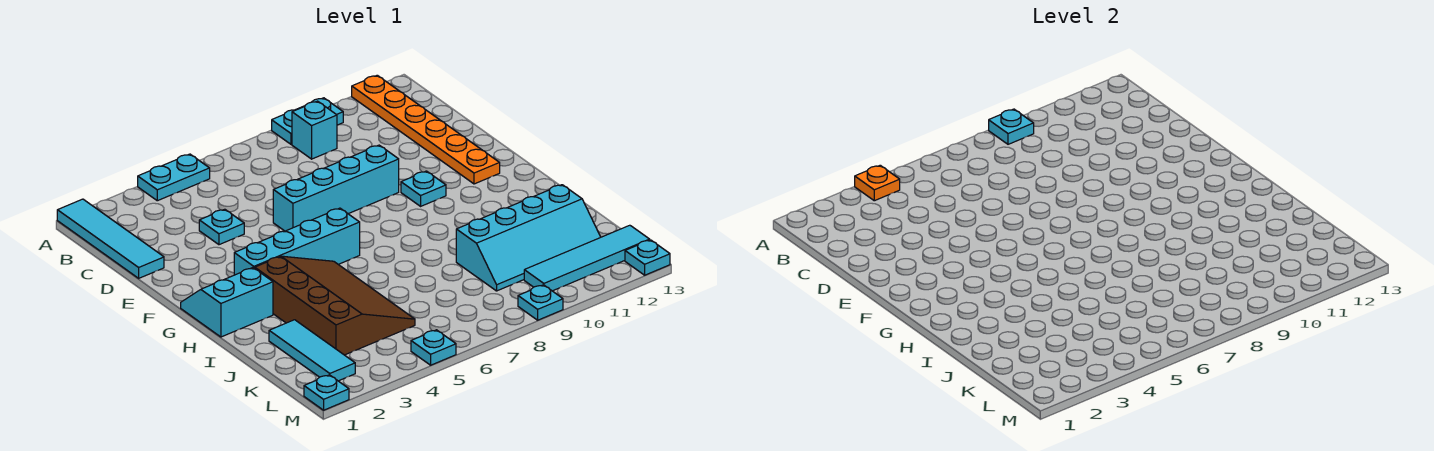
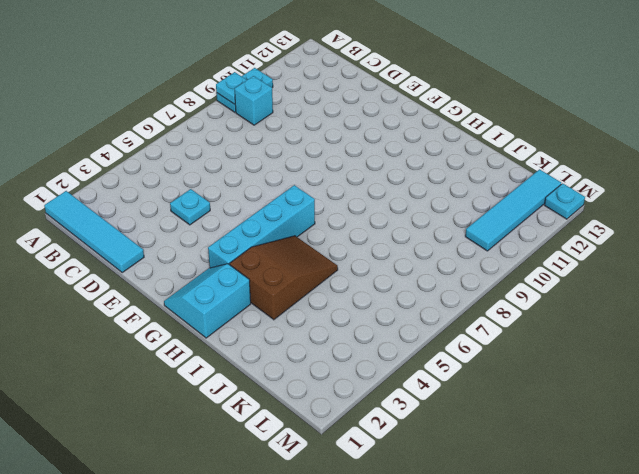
brown slope H3:I5 level 1 top 3 -> brown slope H3:K5 level 1 top 3
none -> cyan plate A4:A5 level 1
none -> orange plate A12:F12 level 1
none -> cyan brick E6:E9 level 1

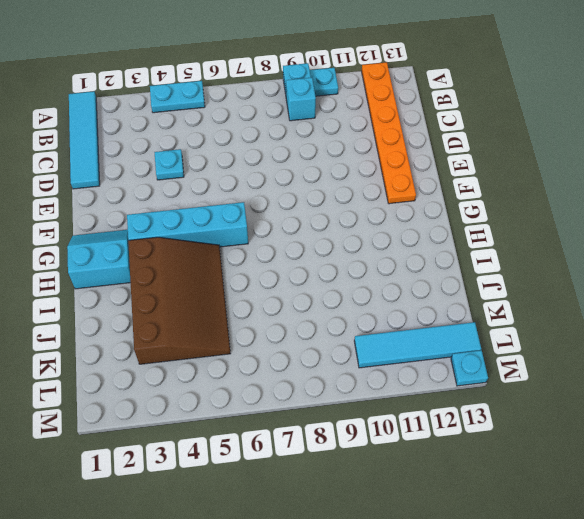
none -> cyan brick E6:E9 level 1
none -> cyan plate F10 level 1
none -> cyan tile J2:L2 level 1

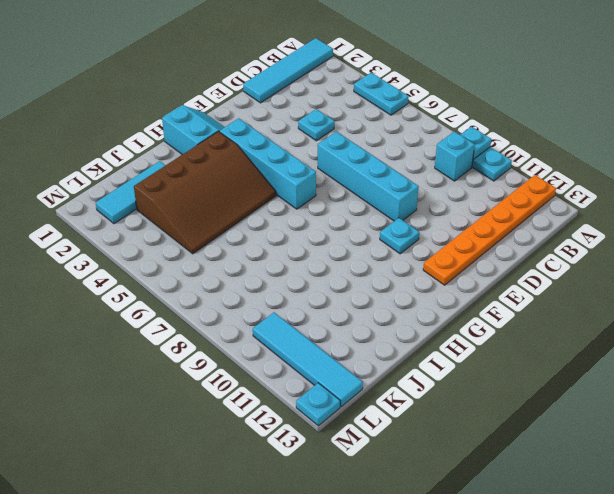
none -> cyan slope J9:K12 level 1 top J
none -> cyan plate M1 level 1
none -> cyan plate M5 level 1

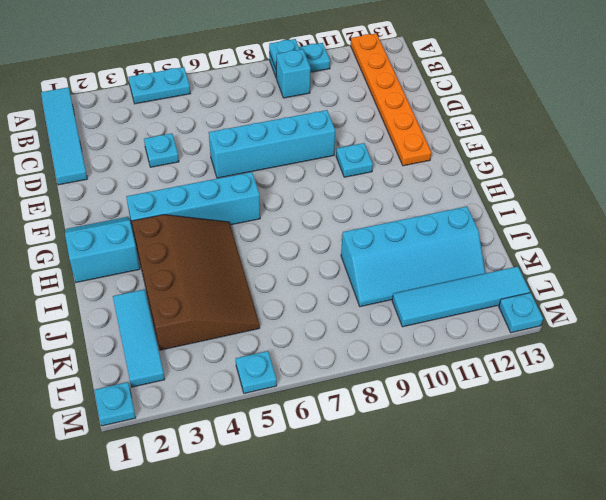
none -> cyan plate M9 level 1
none -> orange plate A4 level 2

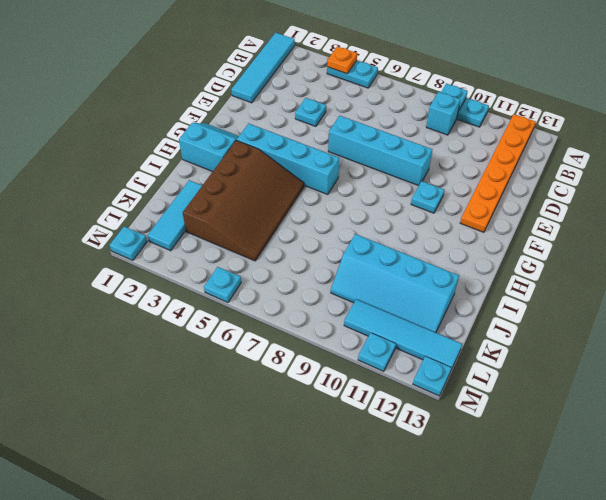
cyan plate M11 level 1 -> cyan plate M9 level 1

